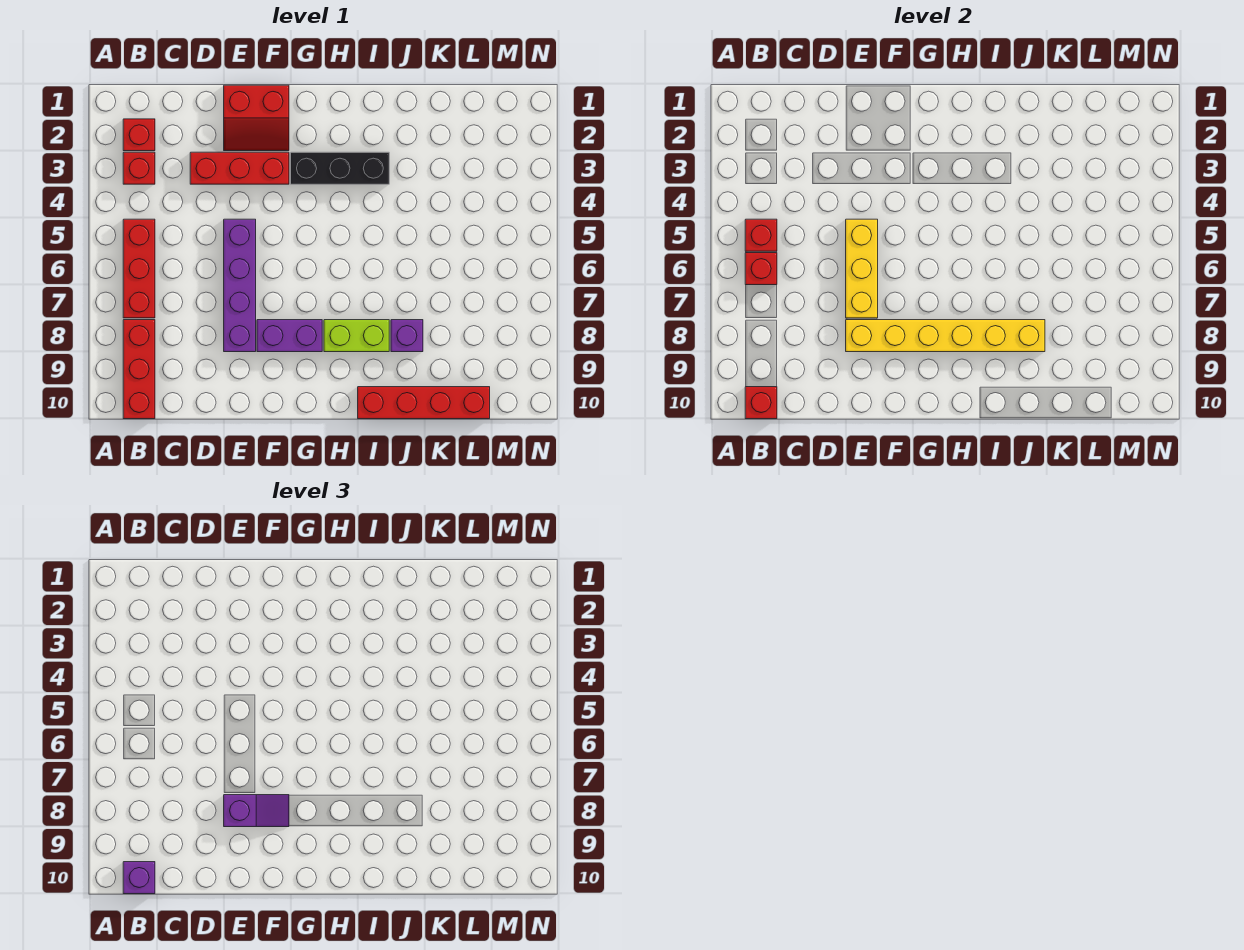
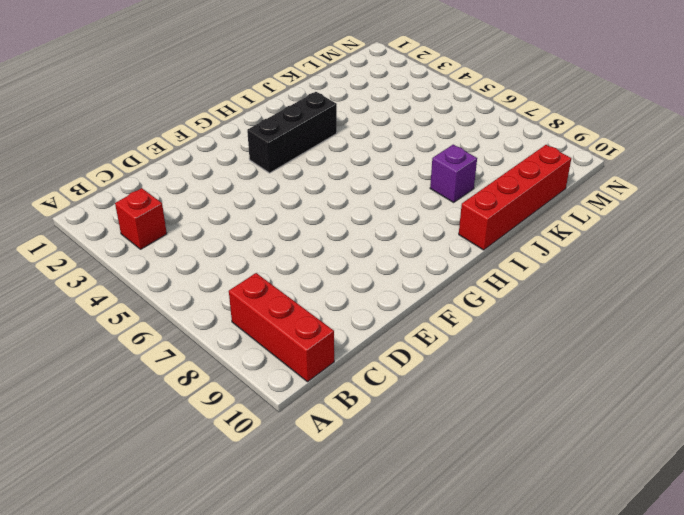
none -> red brick B2 level 1
none -> red brick B5:B7 level 1
none -> red brick D3:F3 level 1

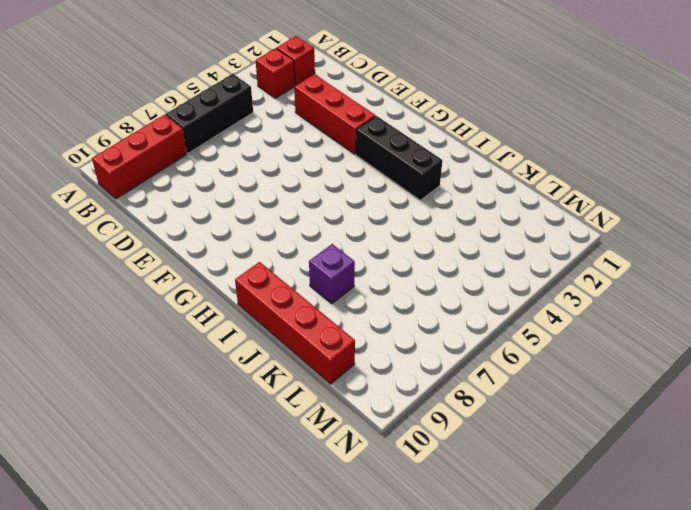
black brick B5:B7 level 1 -> red brick B5:B7 level 1
none -> red slope E1:F2 level 1 top 1
none -> purple brick E5:E8 level 1
none -> purple brick F8:G8 level 1

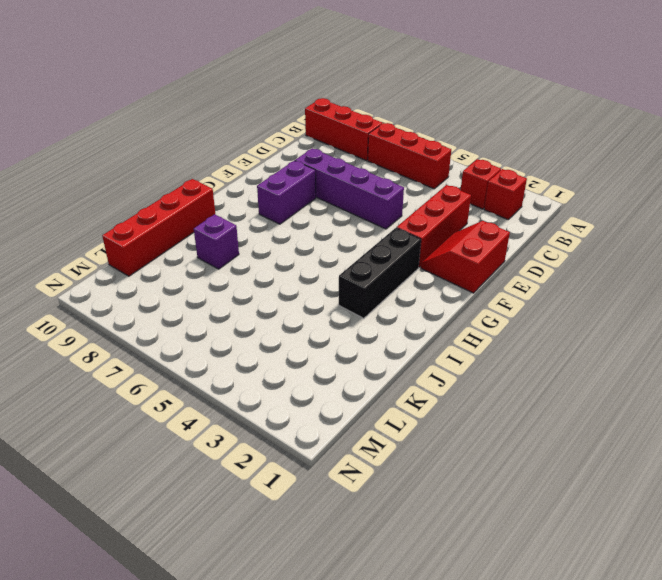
none -> lime brick H8:I8 level 1
none -> red brick B5 level 2
none -> red brick B6 level 2

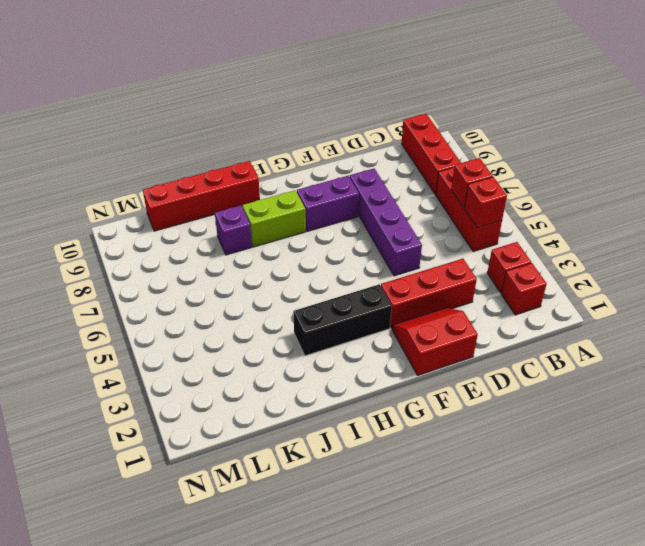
none -> red brick B10 level 2
none -> yellow brick E5:E7 level 2
none -> yellow brick E8:J8 level 2

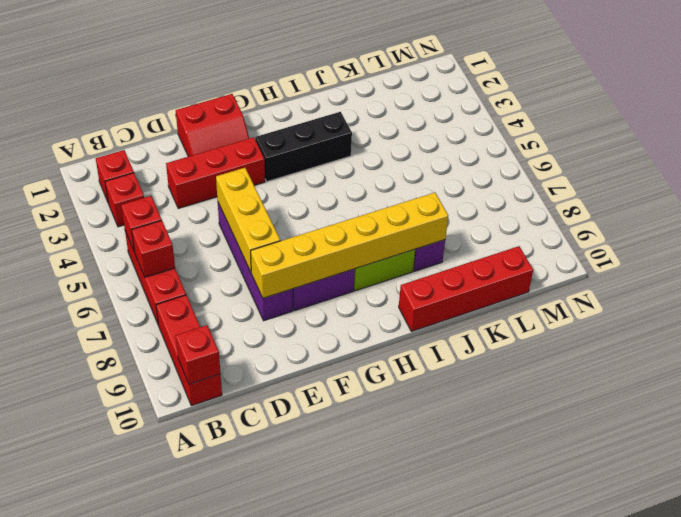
none -> purple brick B10 level 3
none -> purple slope E8:F8 level 3 top E

